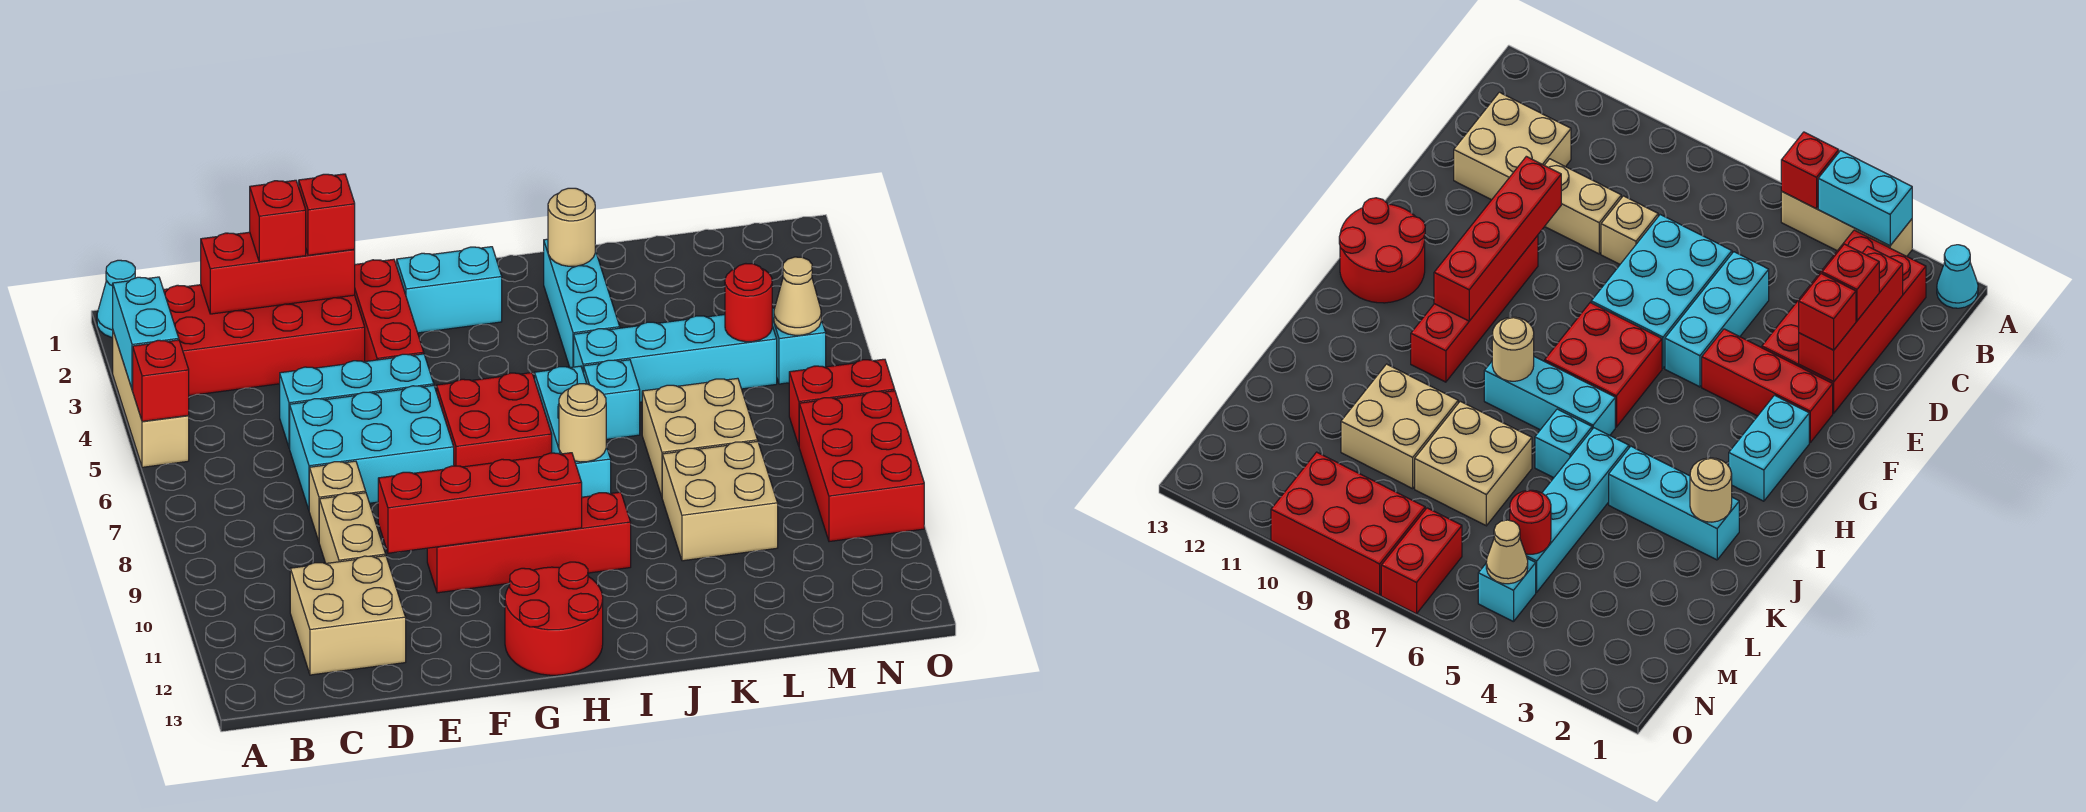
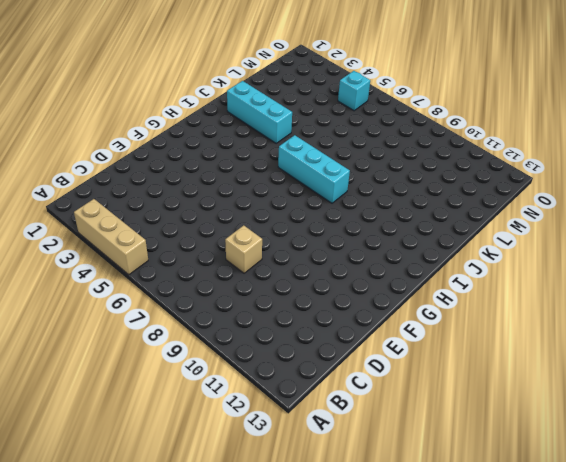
none -> cyan cone A1 level 1
none -> red brick B2:E3 level 1
none -> tan brick C11:D12 level 1
none -> cyan brick D5:F5 level 1

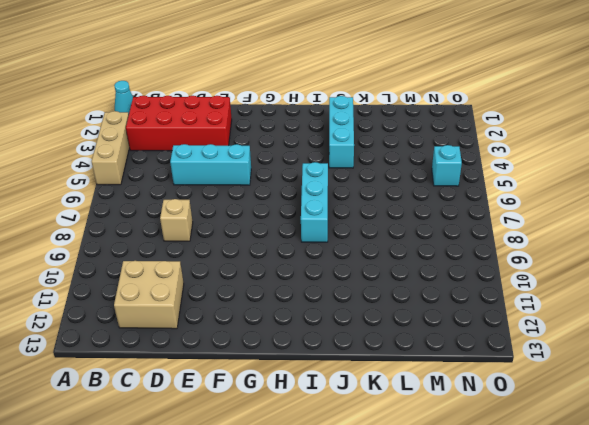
none -> cyan brick D6:F7 level 1
none -> tan brick D9:D10 level 1
none -> red brick F2:F4 level 1
none -> red brick F10:I10 level 1

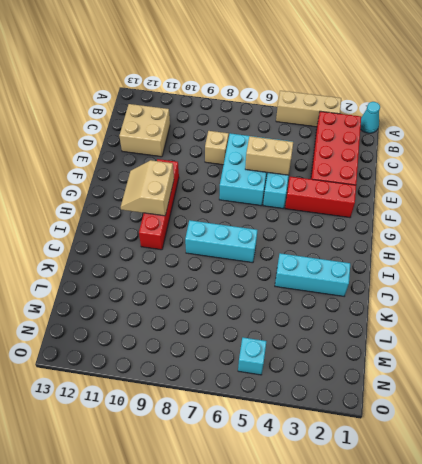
tan brick E5:E6 level 2 -> tan brick D9:D10 level 1
tan slope G10:H11 level 2 top 10 -> red brick E10:H10 level 2
none -> cyan brick G2:H2 level 1
none -> red brick G6:H7 level 1
none -> red round brick G12:H13 level 1
none -> cyan brick J5:M5 level 1

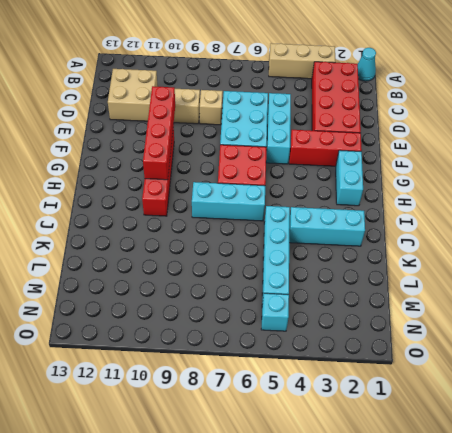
none -> red round brick G12:H13 level 1
none -> cyan brick J6 level 1
none -> tan brick K7:L8 level 1
none -> tan brick K9:L10 level 1

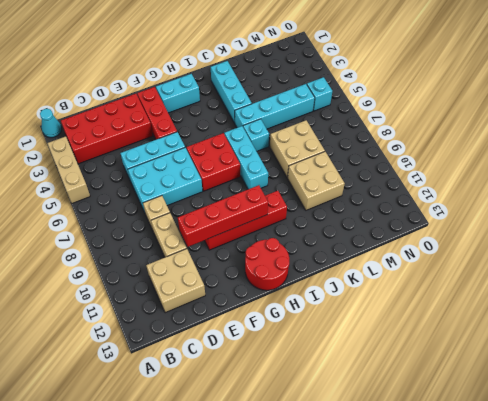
none -> red brick N7:O7 level 1
none -> red brick N8:O10 level 1
none -> cyan brick A3:A4 level 2
none -> red brick A5 level 2

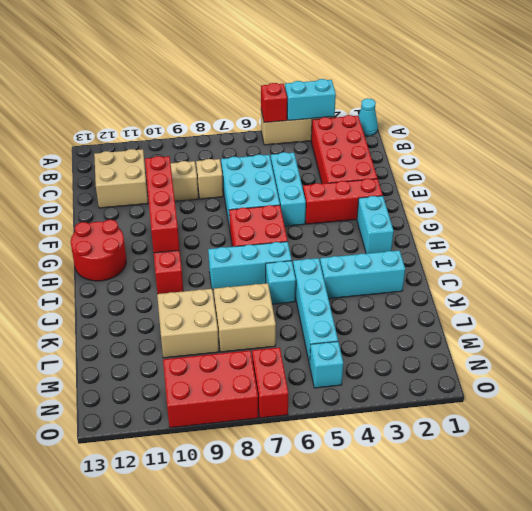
none -> red brick C2:E2 level 2
none -> tan round brick I8 level 2
none -> tan round brick J2 level 2
none -> red round brick M5 level 2

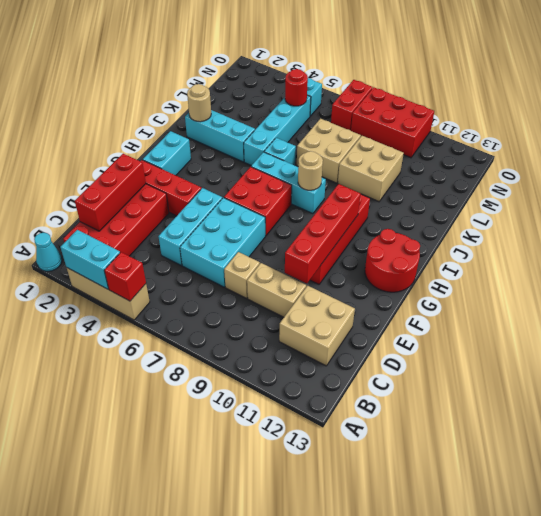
none -> tan cone N5 level 2
none -> red brick D2 level 3
none -> red brick E2 level 3

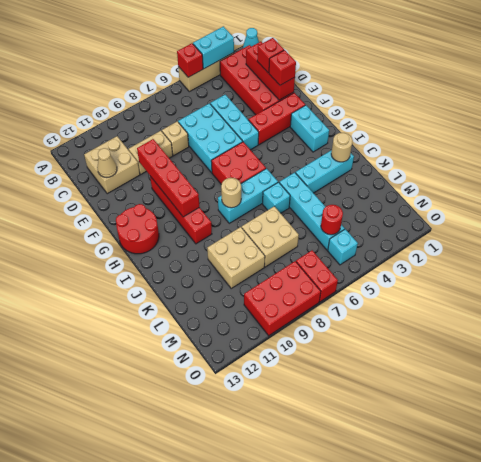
tan cone D12 level 2 -> tan cone N5 level 2

